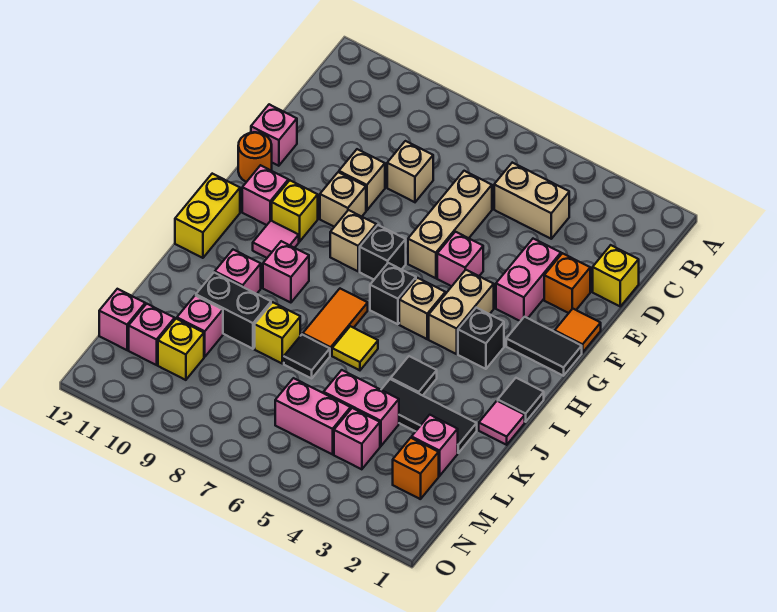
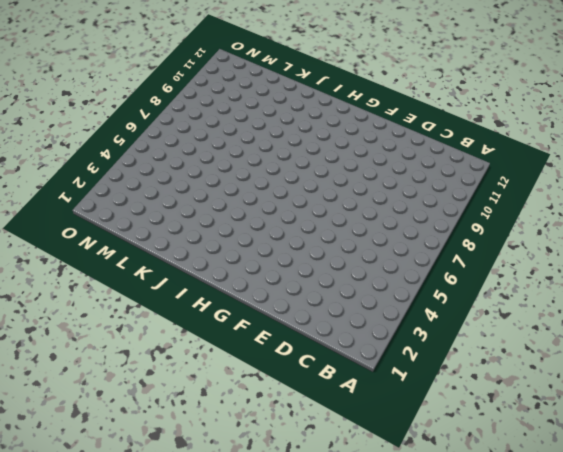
none -> tan brick C4:C5 level 1
none -> yellow brick D1 level 1
none -> tan brick D6:F6 level 1
none -> tan brick D8 level 1

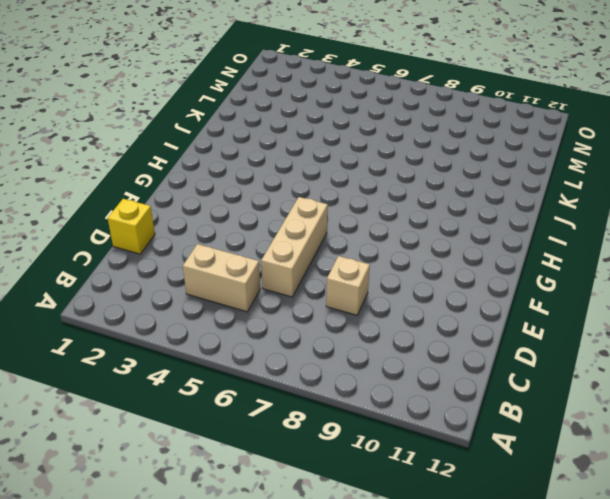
none -> orange brick E2 level 1
none -> pink brick E3:F3 level 1
none -> tan brick E9 level 1
none -> pink brick E12 level 1

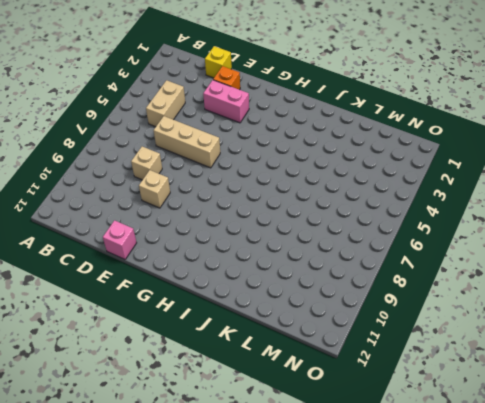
none -> orange tile F1 level 1
none -> pink brick F5 level 1
none -> tan brick F9 level 1
none -> orange round brick F12 level 1

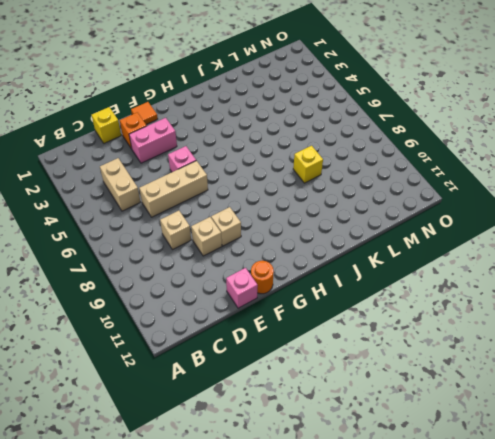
none -> black tile G1:G2 level 1
none -> tan brick G4:H4 level 1
none -> black brick G7 level 1
none -> tan brick G8 level 1

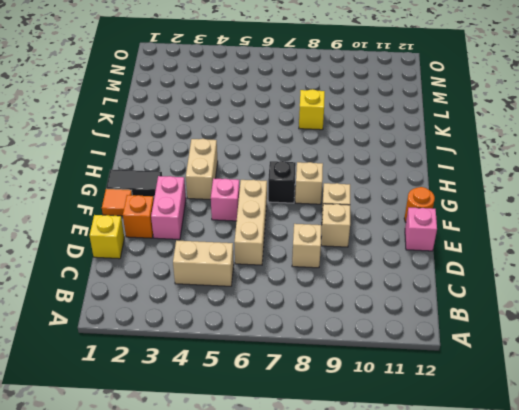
none -> yellow brick G10 level 1
none -> pink brick G11 level 1
none -> black brick H3 level 1
none -> tan brick H5 level 1

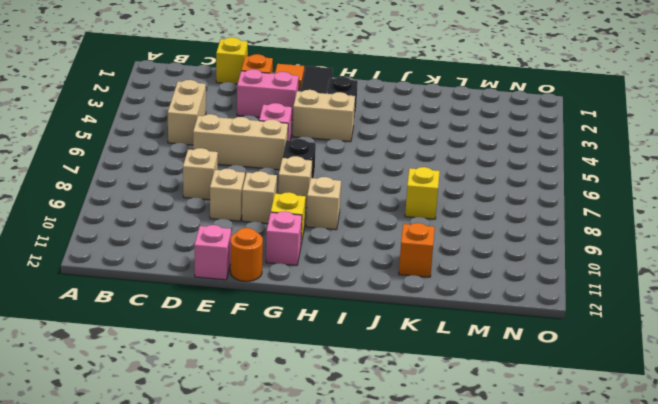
tan brick H9 level 1 -> tan brick H5 level 1
orange brick K11 level 1 -> orange brick M2 level 1
none -> black brick H6 level 1
none -> pink tile H10 level 1
none -> yellow brick H12:I12 level 1
none -> black tile I1 level 1

